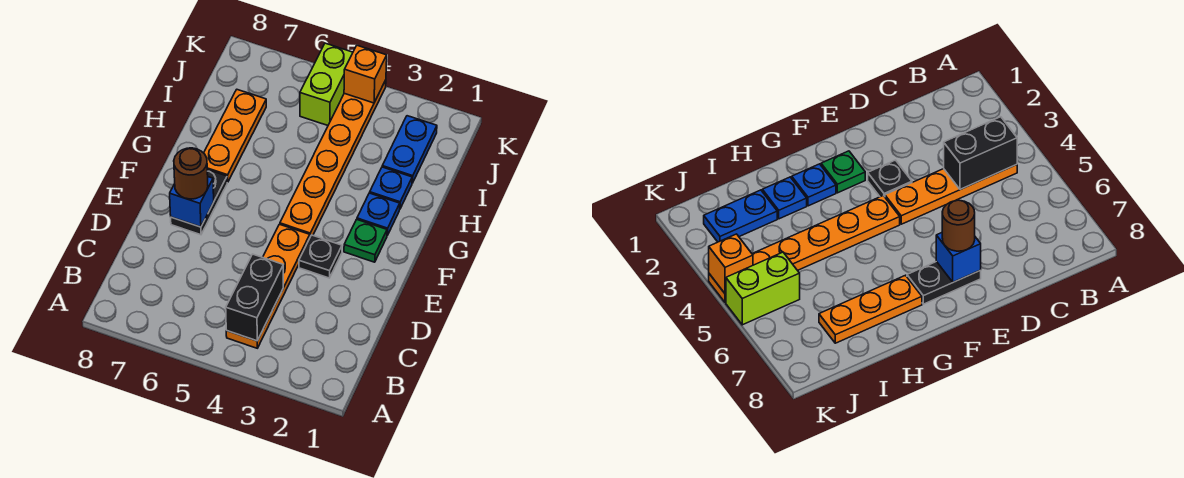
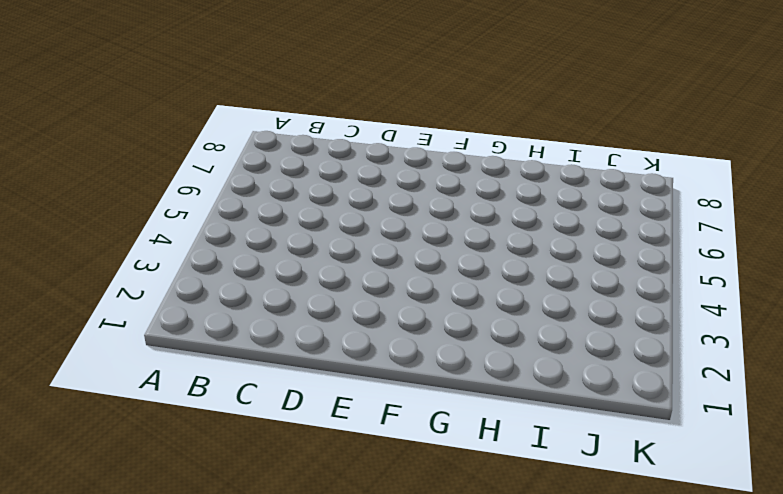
none -> orange plate B4:E4 level 1
none -> black plate E3 level 1
none -> black plate E7:F7 level 1

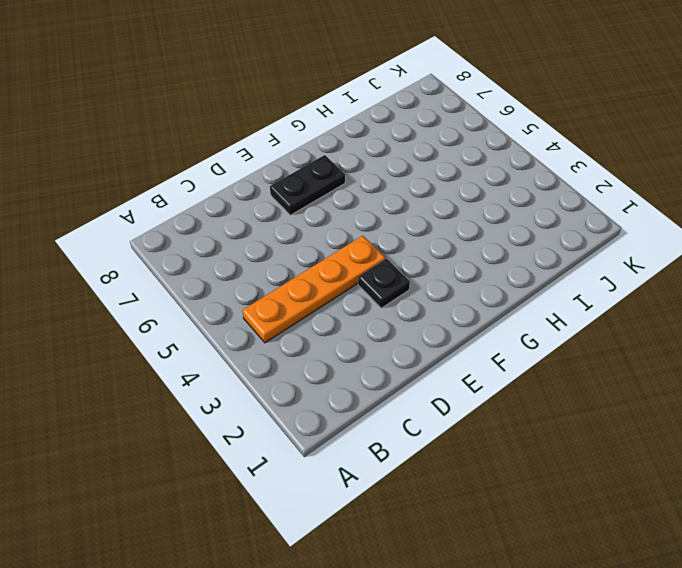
none -> green plate F2 level 1
none -> orange plate F4:K4 level 1
none -> blue plate G2 level 1

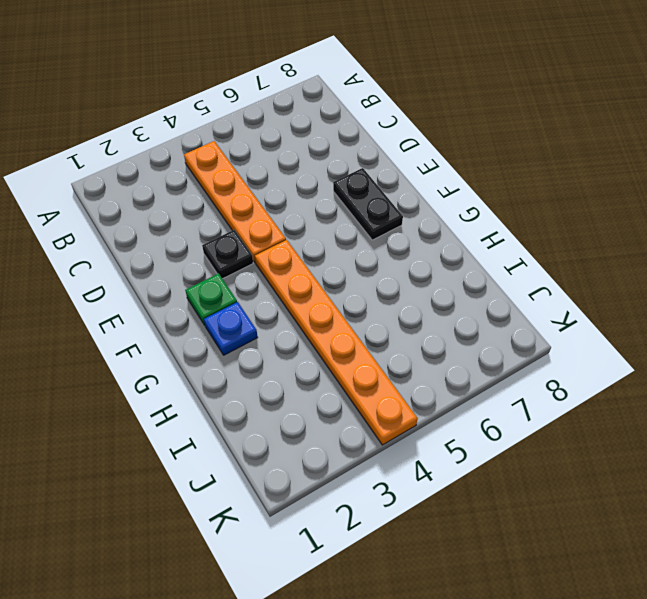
none -> orange plate G7:I7 level 1
none -> blue plate H2 level 1
none -> blue plate I2:J2 level 1

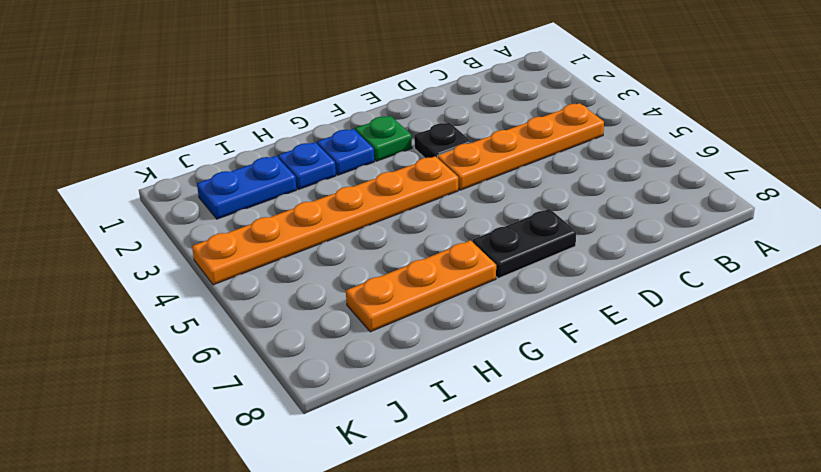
none -> lime brick J5:K5 level 1
none -> black brick B4:C4 level 2
none -> blue brick E7 level 2

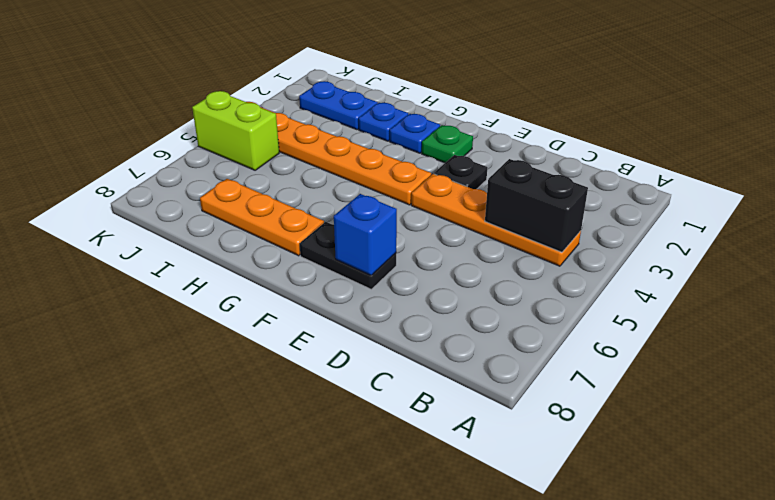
none -> orange brick K4 level 2
none -> brown round brick E7 level 3

